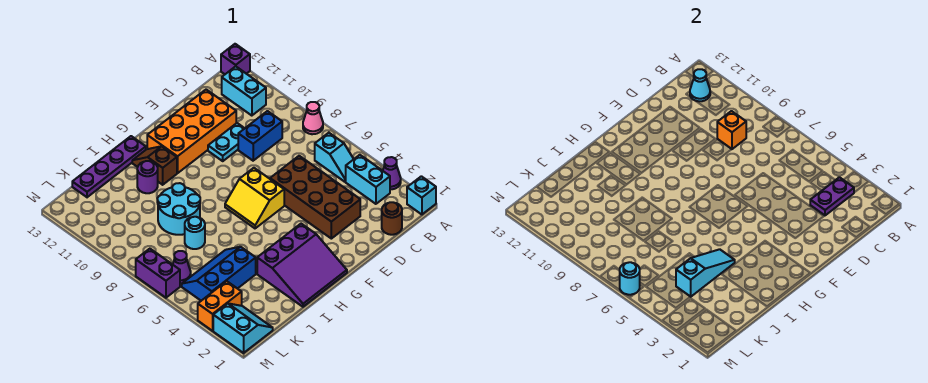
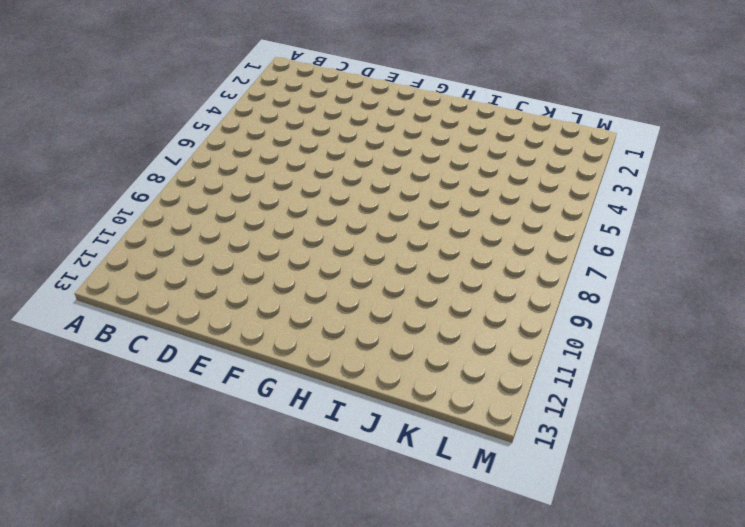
none -> cyan brick A1 level 1
none -> purple cone A3 level 1
none -> pink cone A8 level 1

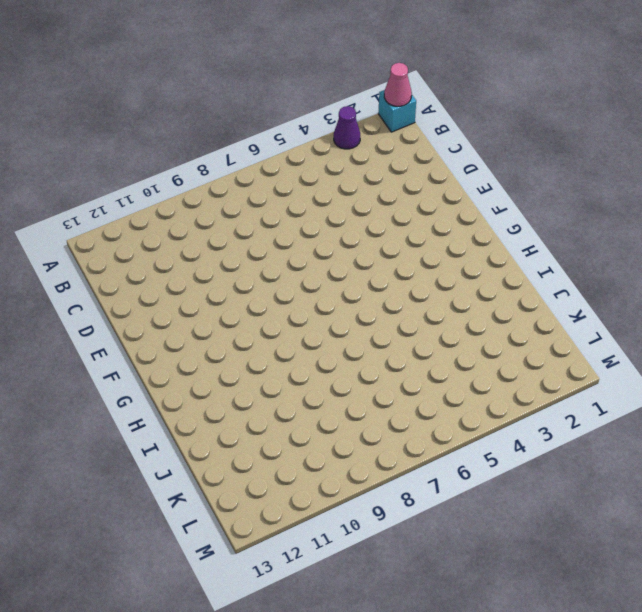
pink cone A1 level 2 -> pink cone A8 level 1
none -> purple brick A13 level 1
none -> cyan brick B3:B4 level 1
none -> cyan slope B5:B6 level 1 top 6

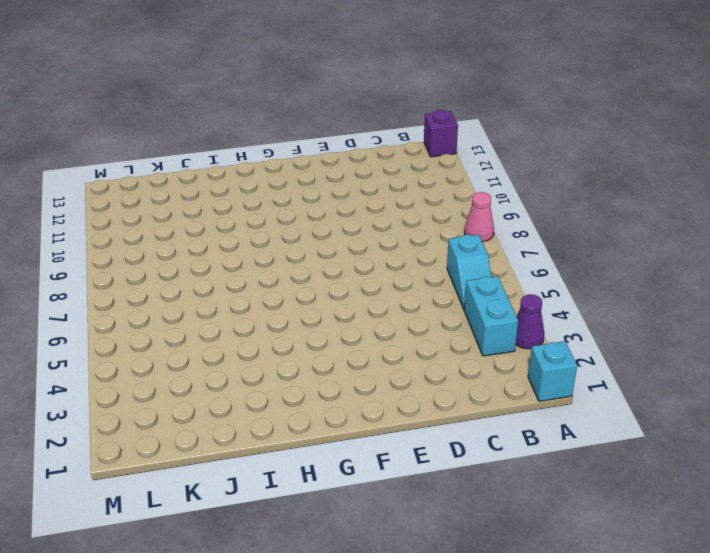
none -> cyan brick B11:B12 level 1
none -> brown round brick C1 level 1
none -> blue brick C9:D9 level 1

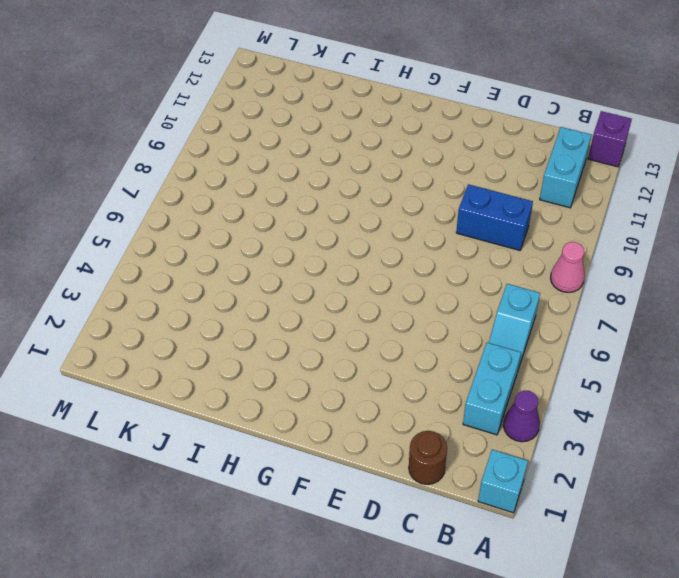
none -> brown brick D3:E6 level 1
none -> cyan plate D10:E10 level 1
none -> orange brick D11:G12 level 1

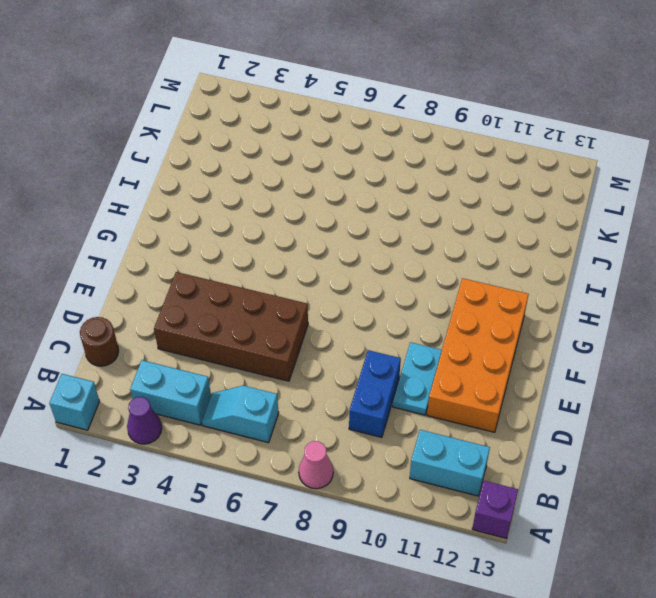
none -> yellow slope F6:G7 level 1 top F
none -> purple slope G1:I3 level 1 top 3
none -> brown slope H11:H12 level 1 top 11

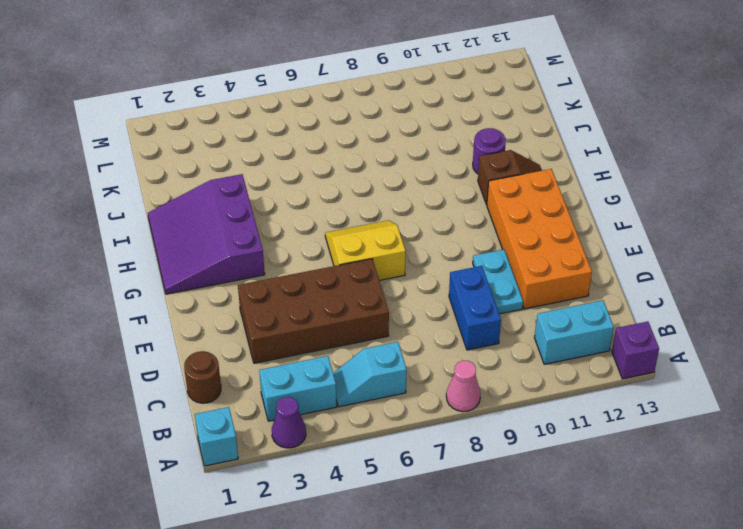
none -> purple plate H13:K13 level 1
none -> cyan round brick I8:J9 level 1
none -> blue slope J4:L5 level 1 top 4

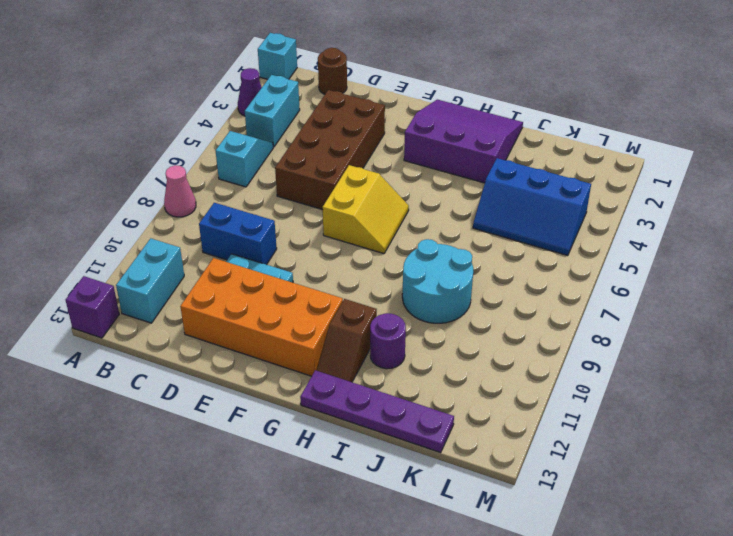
none -> cyan round brick J7 level 1
none -> cyan slope L1:M2 level 1 top M
none -> orange brick L3:M3 level 1

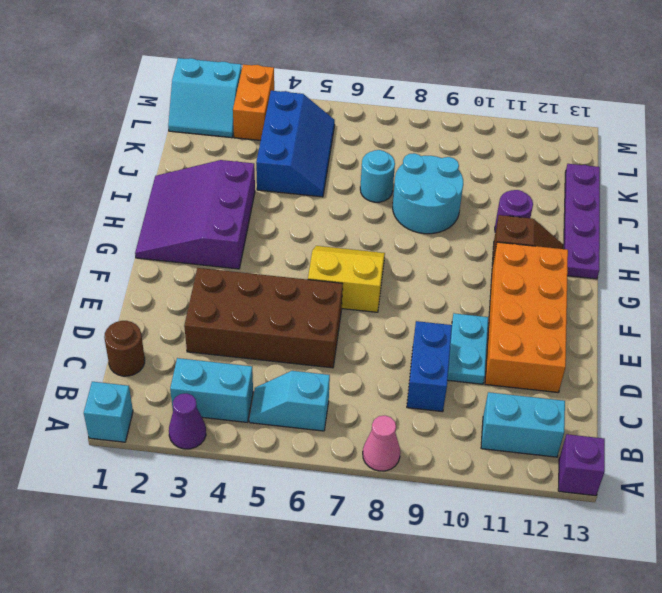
none -> purple cone L6 level 1
none -> purple brick M6:M7 level 1
none -> purple plate B3:C3 level 2

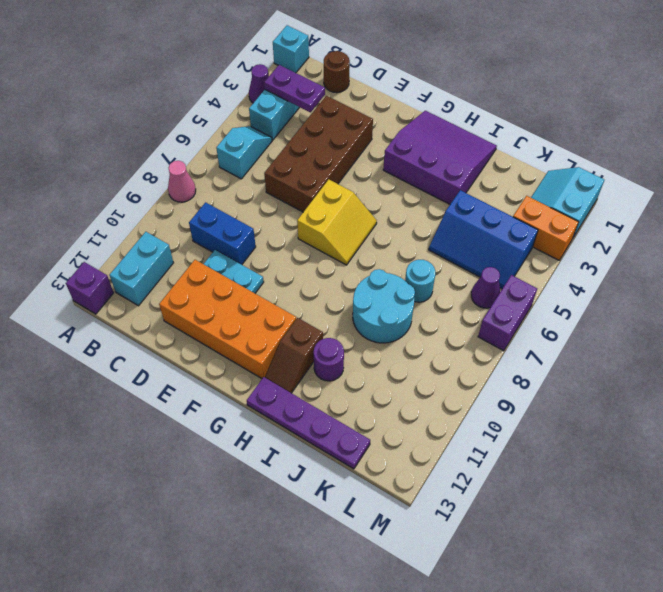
none -> cyan cone B12 level 2
none -> orange brick C9 level 2
none -> cyan slope I4:K4 level 2 top K

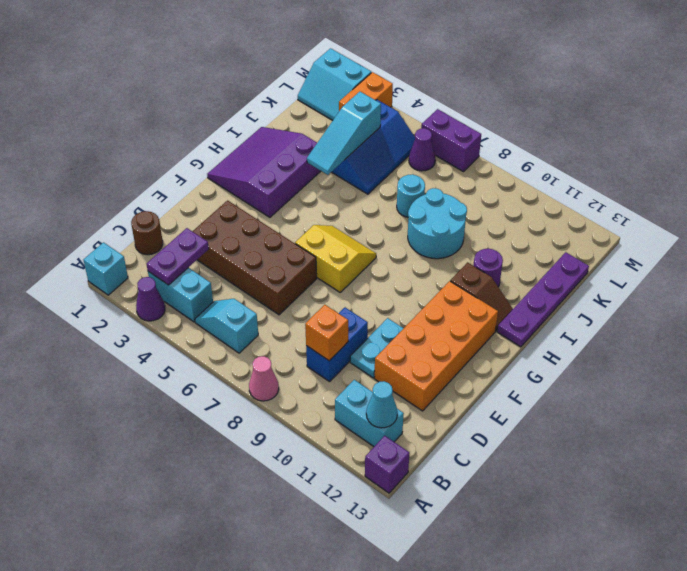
none -> cyan round brick M6 level 2

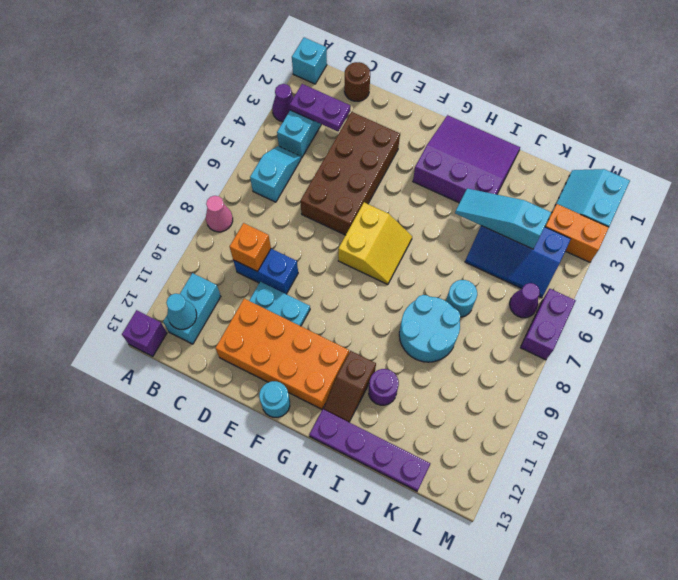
cyan round brick F13 level 1 -> cyan round brick M6 level 2

